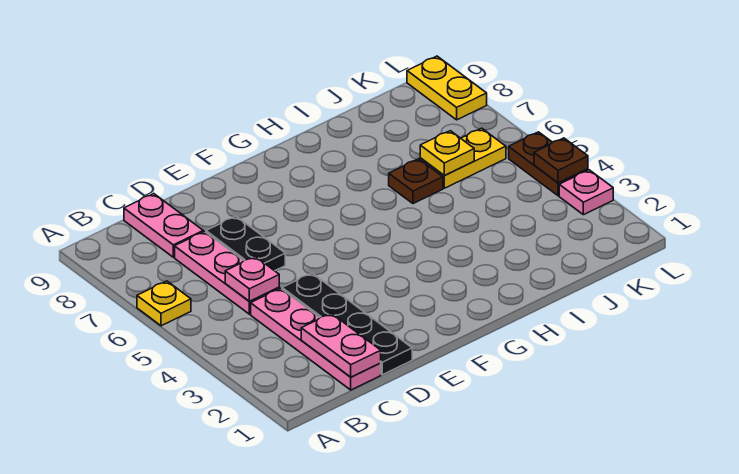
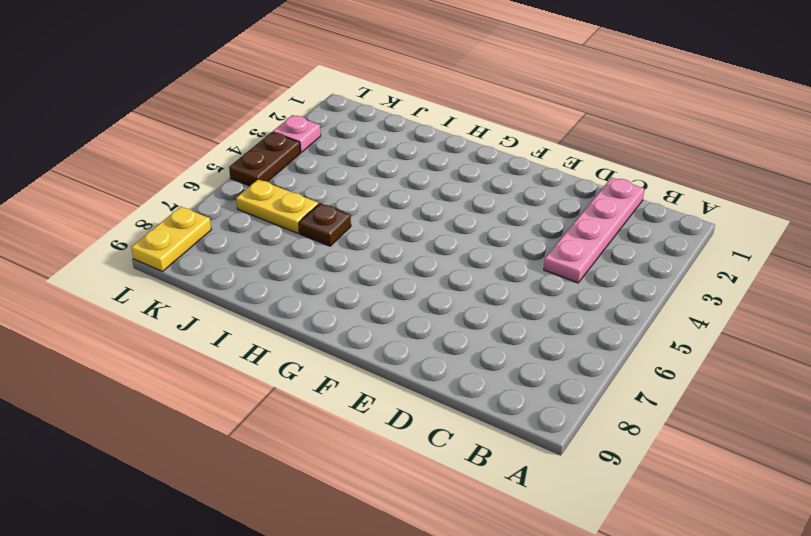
none -> yellow plate A6 level 1
none -> pink plate C5:C7 level 1
none -> pink plate C8:C9 level 1

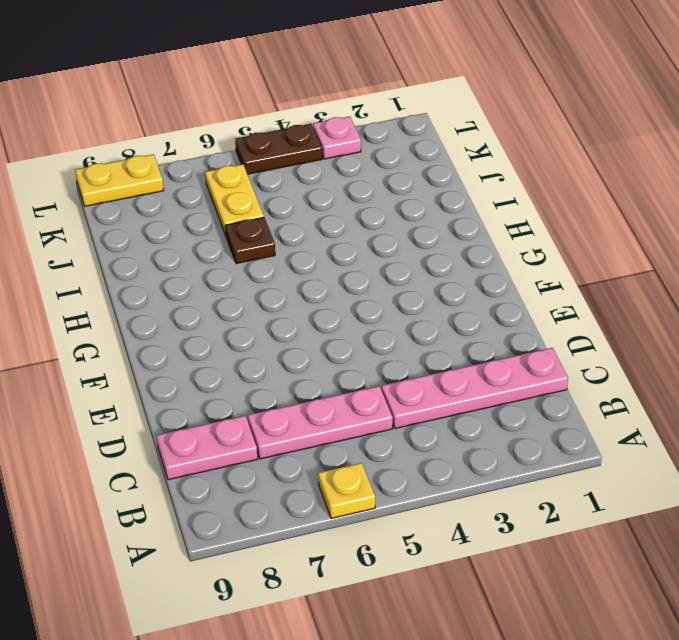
none -> black plate D1:D4 level 1
none -> black plate D6:D7 level 1
none -> pink plate C1:C2 level 2

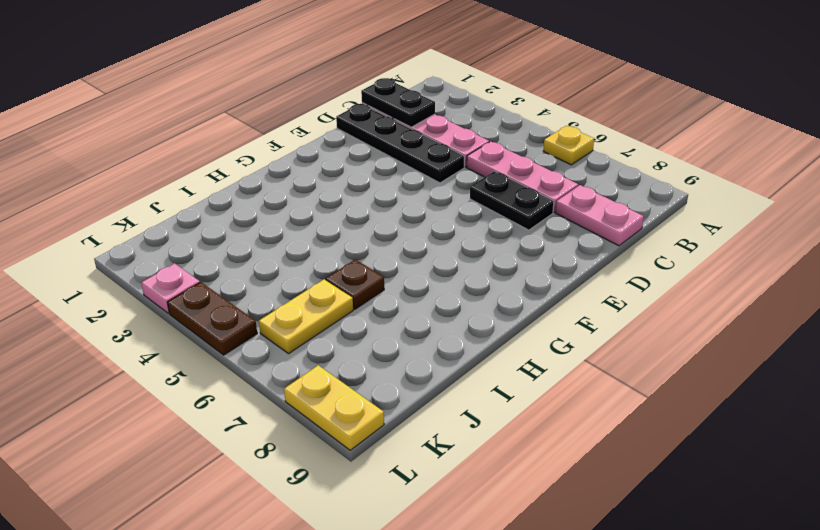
black plate C1:C2 level 2 -> pink plate C1:C2 level 2
none -> pink plate C5 level 2
none -> yellow plate J6 level 2
none -> brown plate L4 level 2

